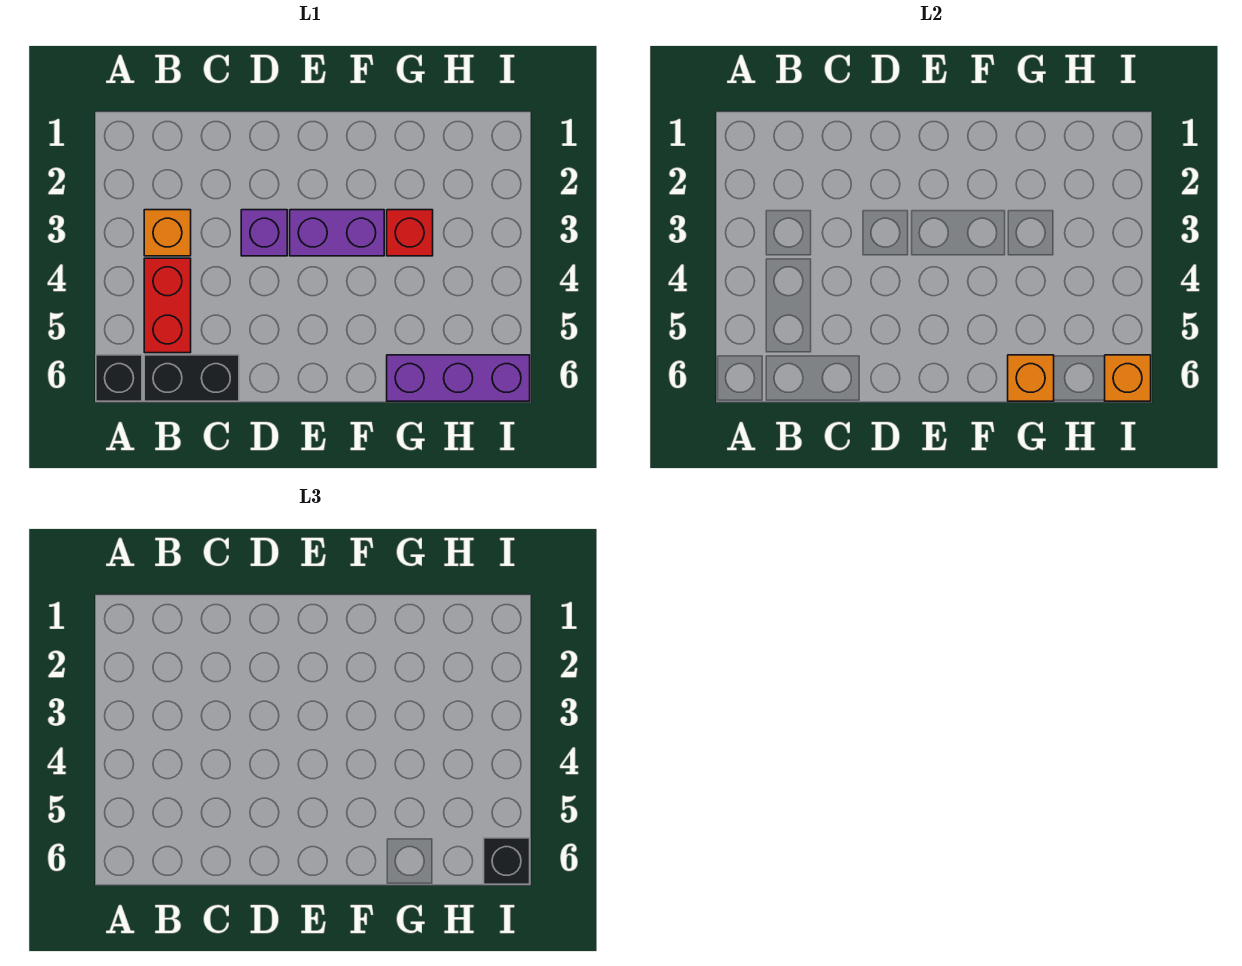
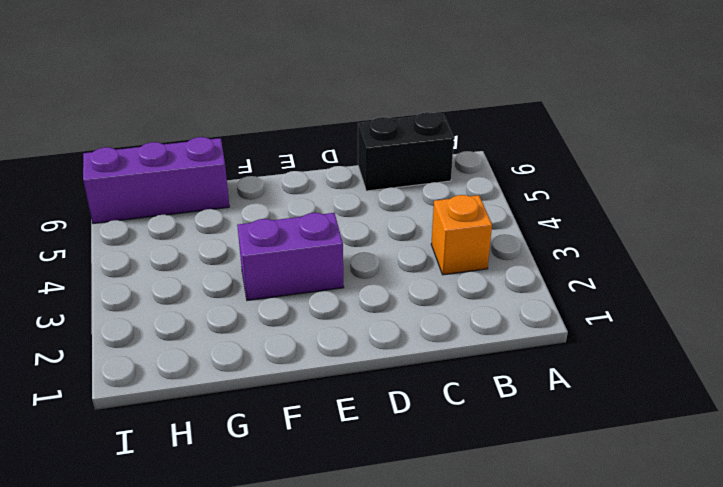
none -> black brick A6 level 1
none -> red brick B4:B5 level 1

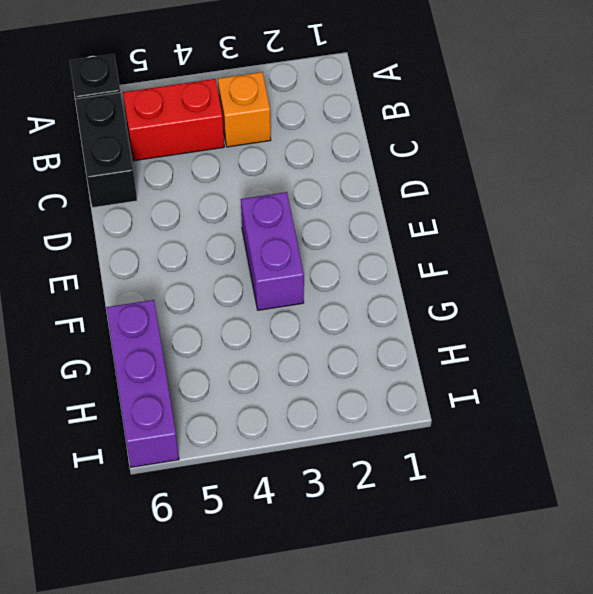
none -> purple brick D3 level 1
none -> red brick G3 level 1

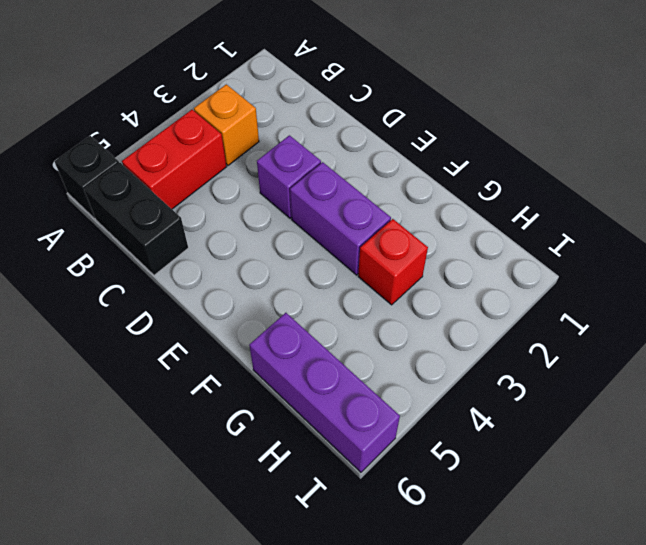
none -> orange brick G6 level 2
none -> orange brick I6 level 2

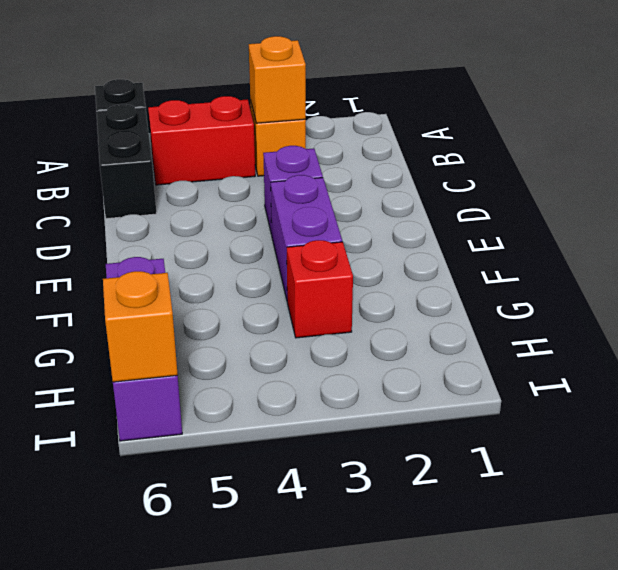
orange brick B3 level 2 -> orange brick G6 level 2
none -> black brick I6 level 3

